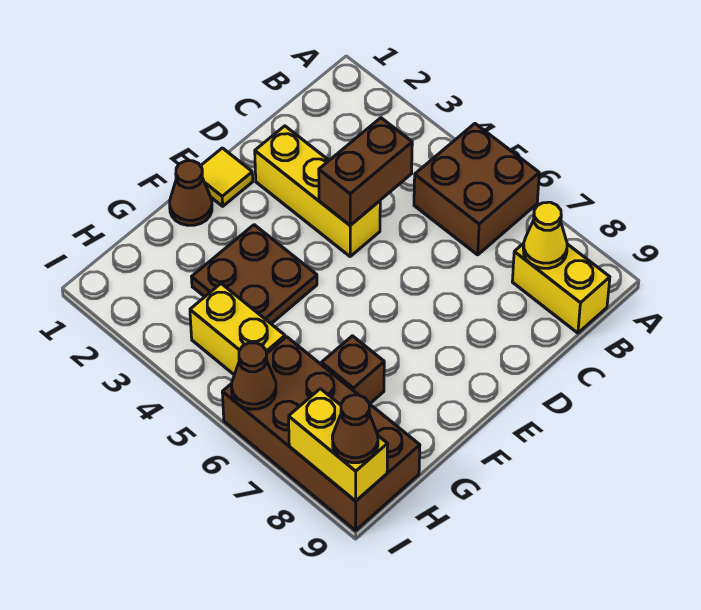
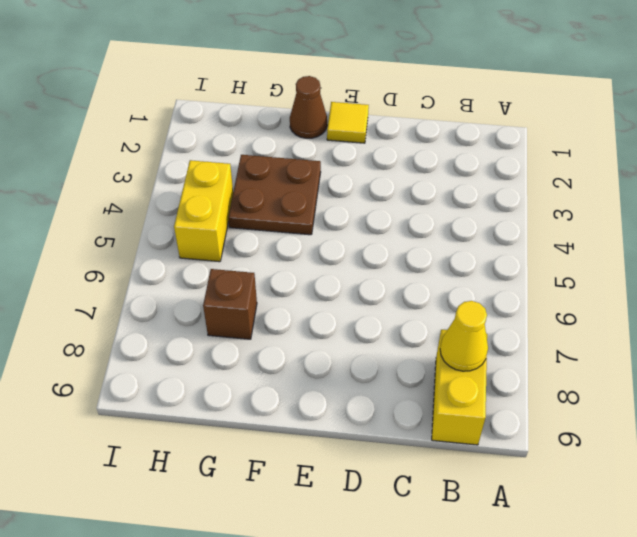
none -> brown brick A5:B6 level 1
none -> yellow brick D2:D4 level 1
none -> brown brick H6:I9 level 1

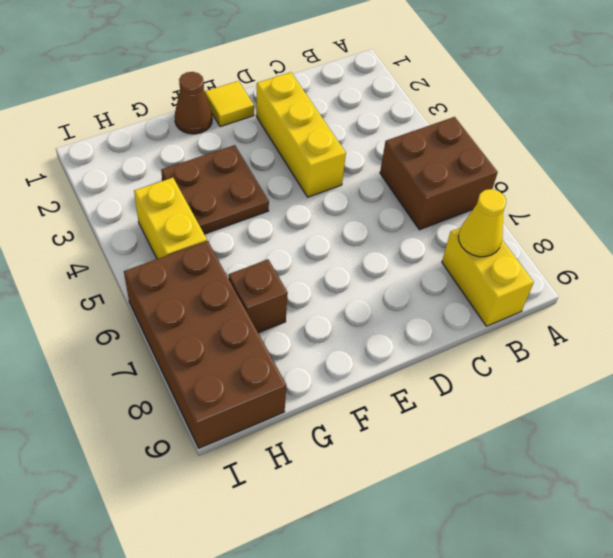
none -> brown brick C4:D4 level 2
none -> brown cone I6 level 2
none -> yellow brick I8:I9 level 2

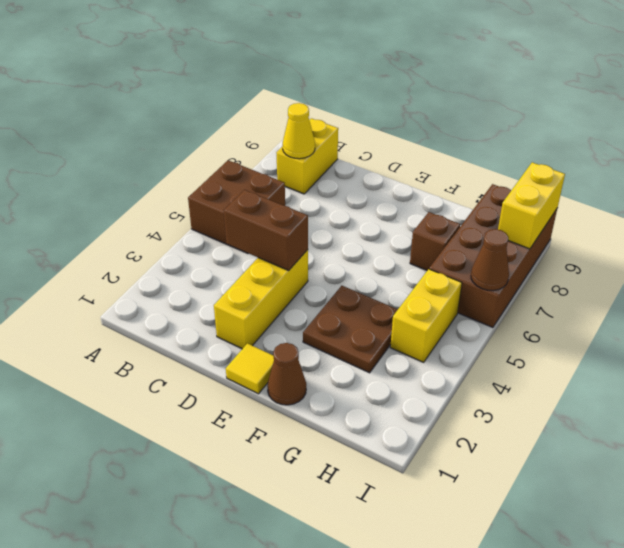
none -> brown cone I9 level 3

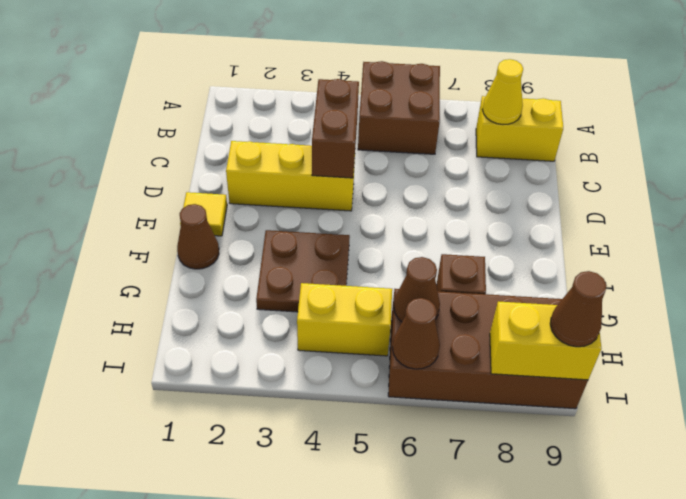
brown cone H6 level 2 -> none

